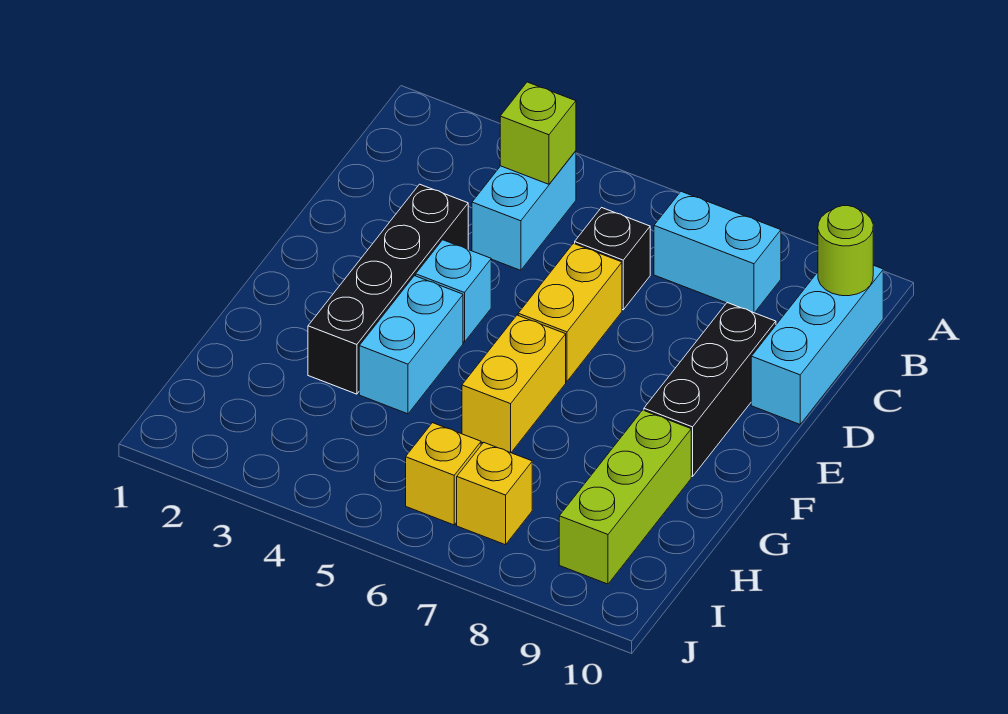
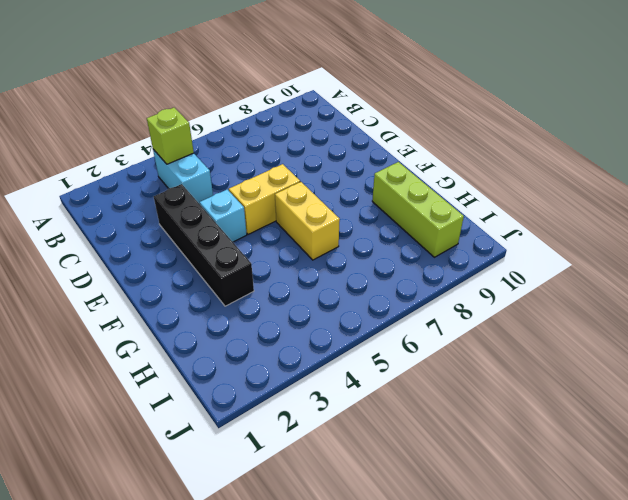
yellow brick E5:E6 level 1 -> yellow brick D6:E6 level 1
none -> cyan brick B7:B8 level 1
none -> cyan brick B10:D10 level 1
none -> black brick C6 level 1

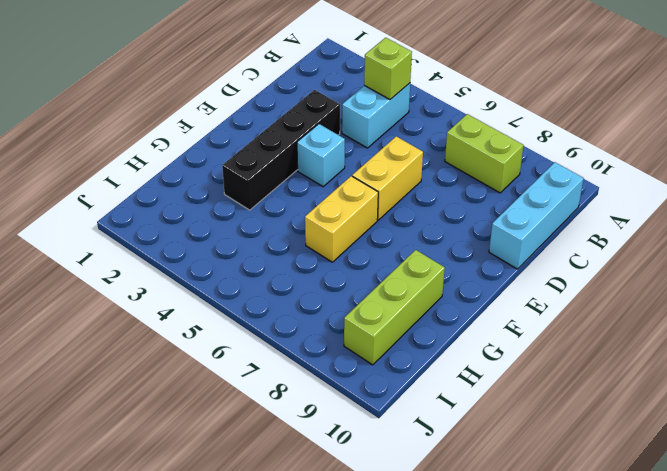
lime brick B7:B8 level 1 -> cyan brick B7:B8 level 1
none -> black brick C6 level 1
none -> black brick D9:F9 level 1
none -> cyan brick F4:G4 level 1

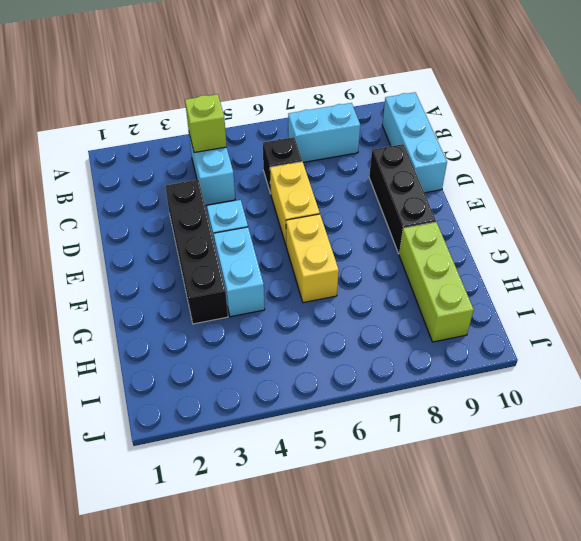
none -> yellow brick I6 level 1
none -> yellow brick I7 level 1
none -> lime round brick B10 level 2

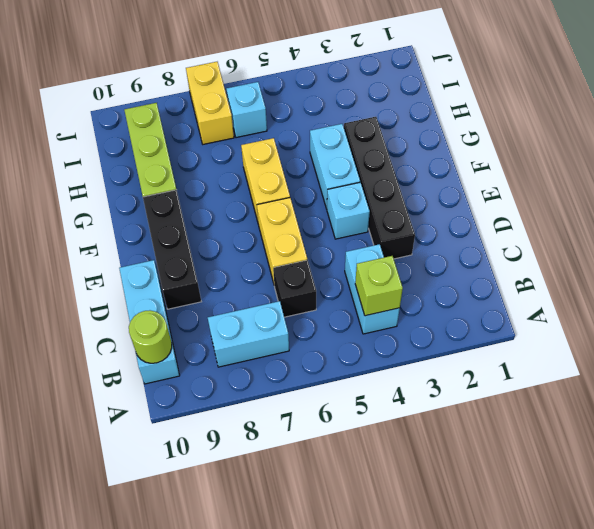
cyan brick I6 level 1 -> yellow brick I6 level 1
yellow brick I7:J7 level 1 -> yellow brick I7 level 1

